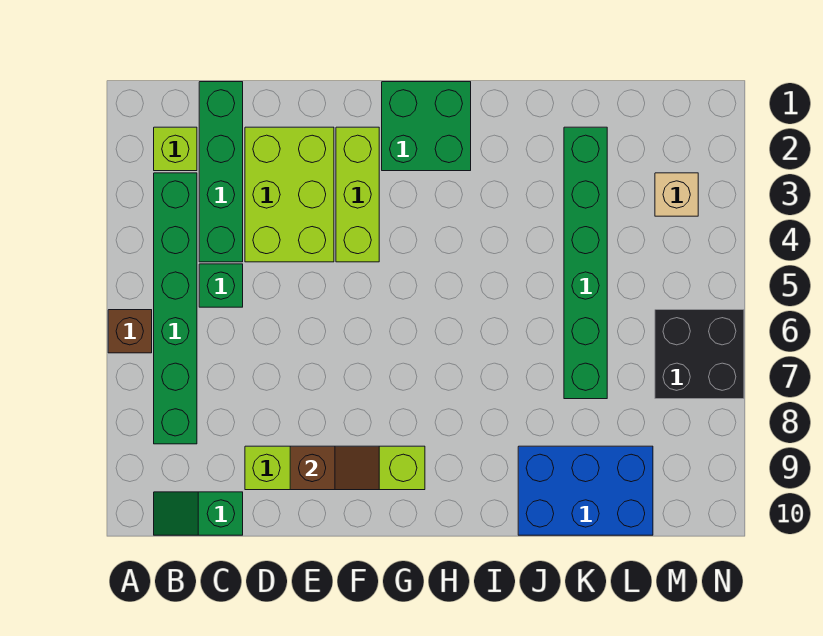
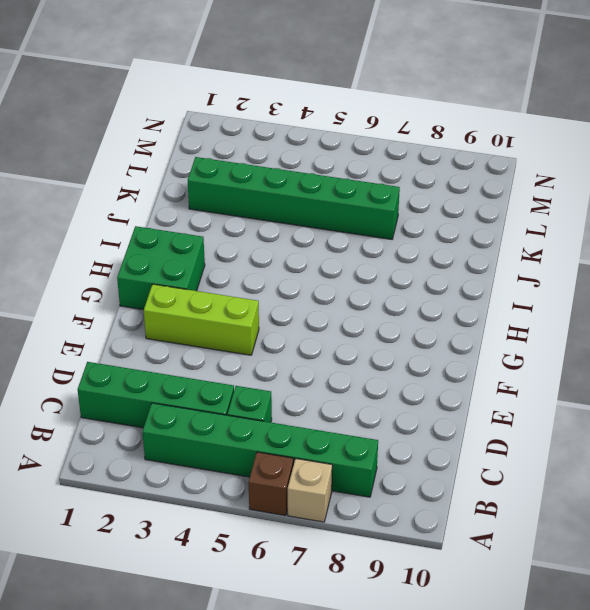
tan brick A7 level 1 -> tan brick M3 level 1
none -> lime brick B2 level 1
none -> green slope B10:C10 level 1 top C
none -> lime brick D2:E4 level 1

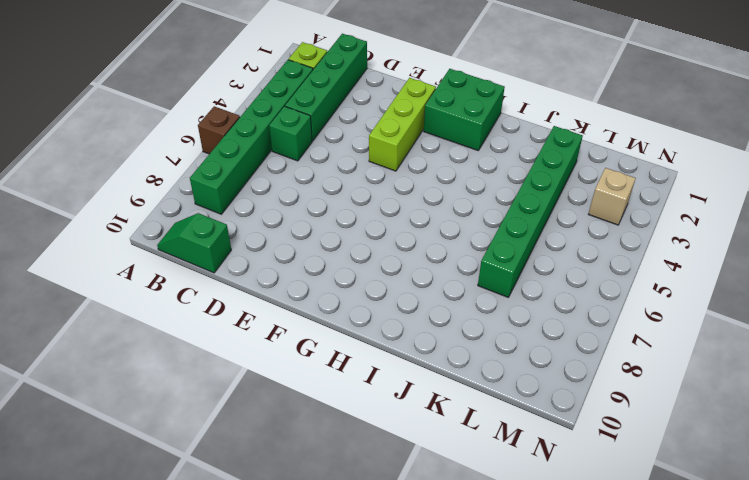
none -> lime brick D2:E4 level 1
none -> lime brick D9:G9 level 1
none -> blue brick J9:L10 level 1

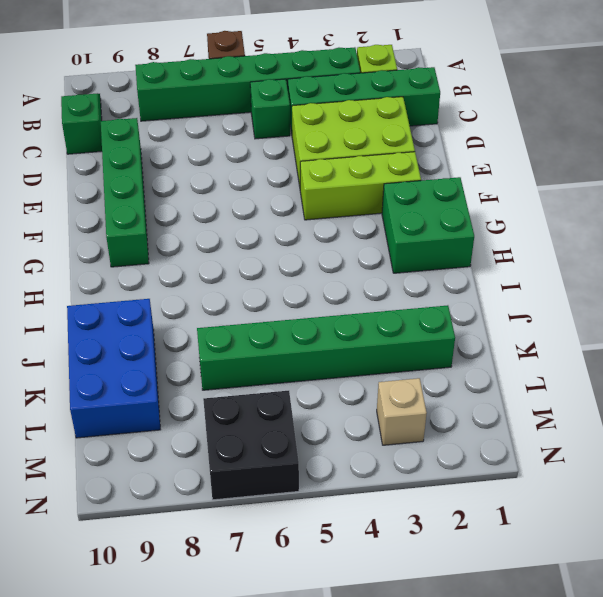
green brick D9:G9 level 1 -> lime brick D9:G9 level 1
none -> brown slope E9:F9 level 2 top E

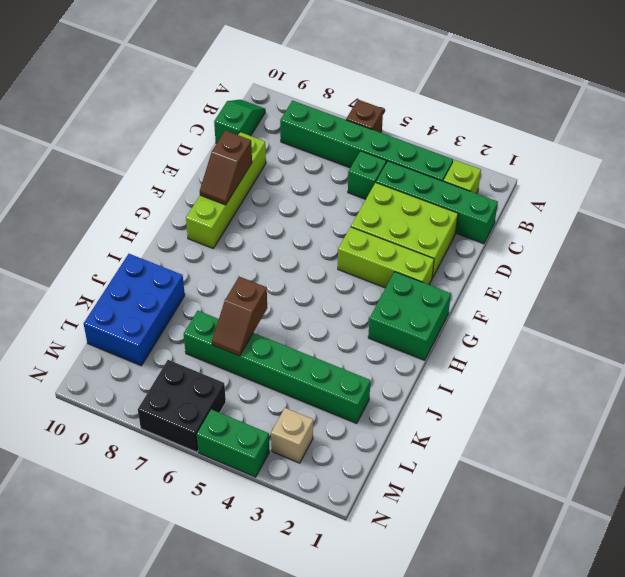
brown slope J6:K6 level 2 top J -> none
green brick N4:N5 level 1 -> none

